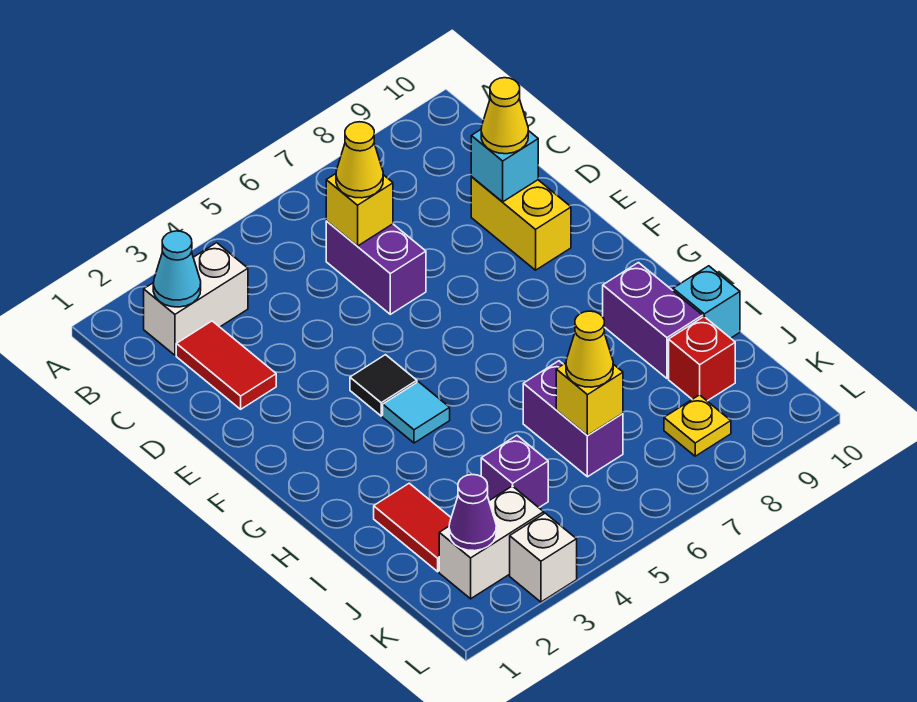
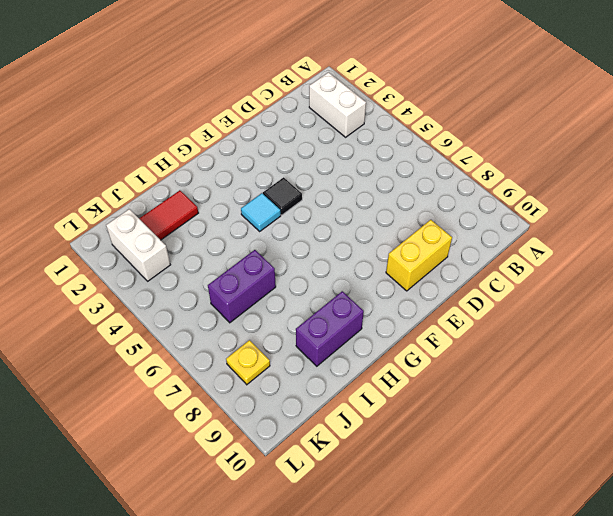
none -> red tile C2:D2 level 1
none -> purple brick C6:D6 level 1
none -> cyan brick I10 level 1

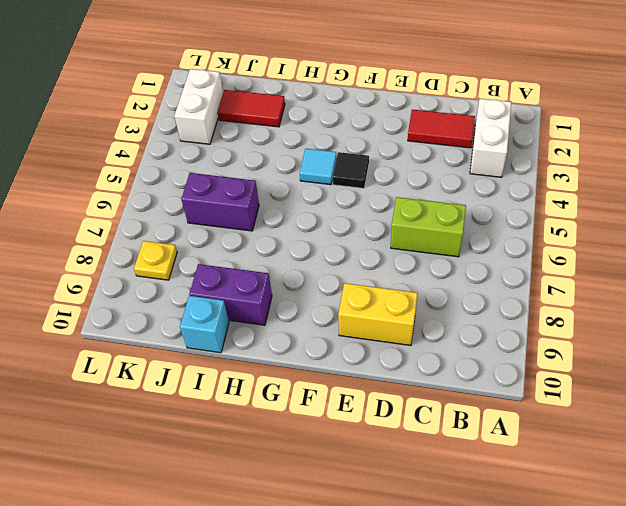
lime brick C6:D6 level 1 -> purple brick C6:D6 level 1
none -> purple brick J4 level 1
none -> red brick J9 level 1
none -> white brick L3 level 1

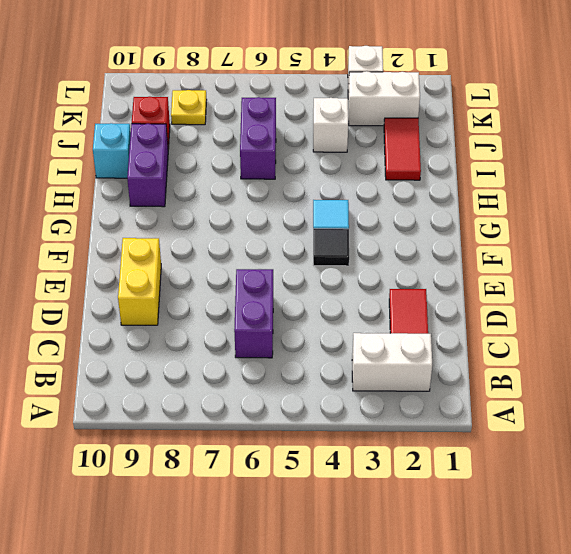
white brick J4 level 1 -> purple brick J4 level 1
none -> cyan cone B2 level 2
none -> yellow brick C6 level 2
none -> cyan brick D9 level 2

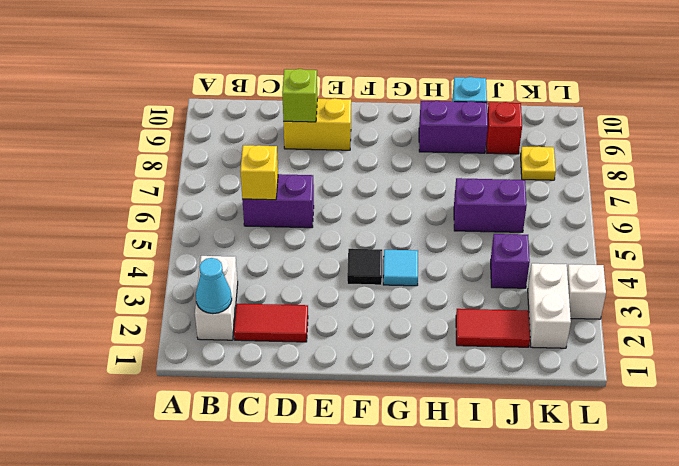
lime brick D9 level 2 -> cyan brick D9 level 2
none -> yellow brick J6 level 2
none -> purple cone K2 level 2
none -> yellow cone C6 level 3

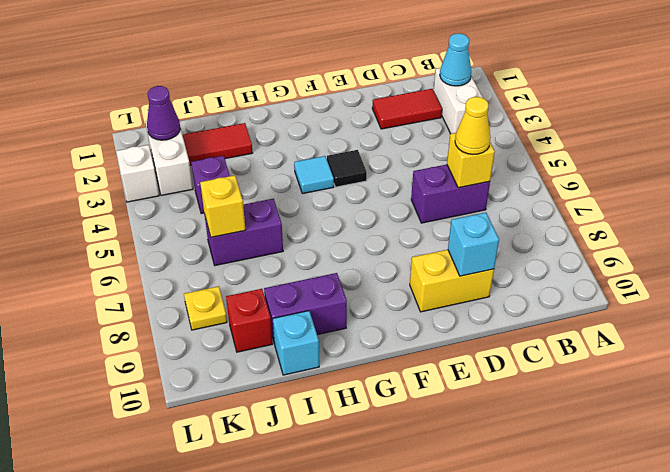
none -> yellow cone D9 level 3
none -> yellow cone J6 level 3

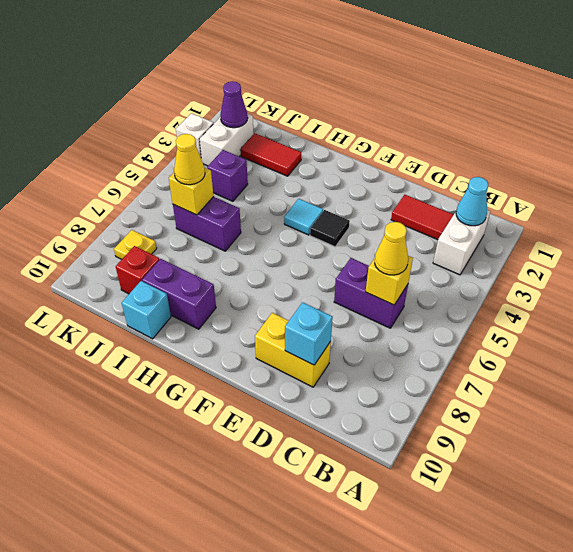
none -> yellow cone D9 level 3

